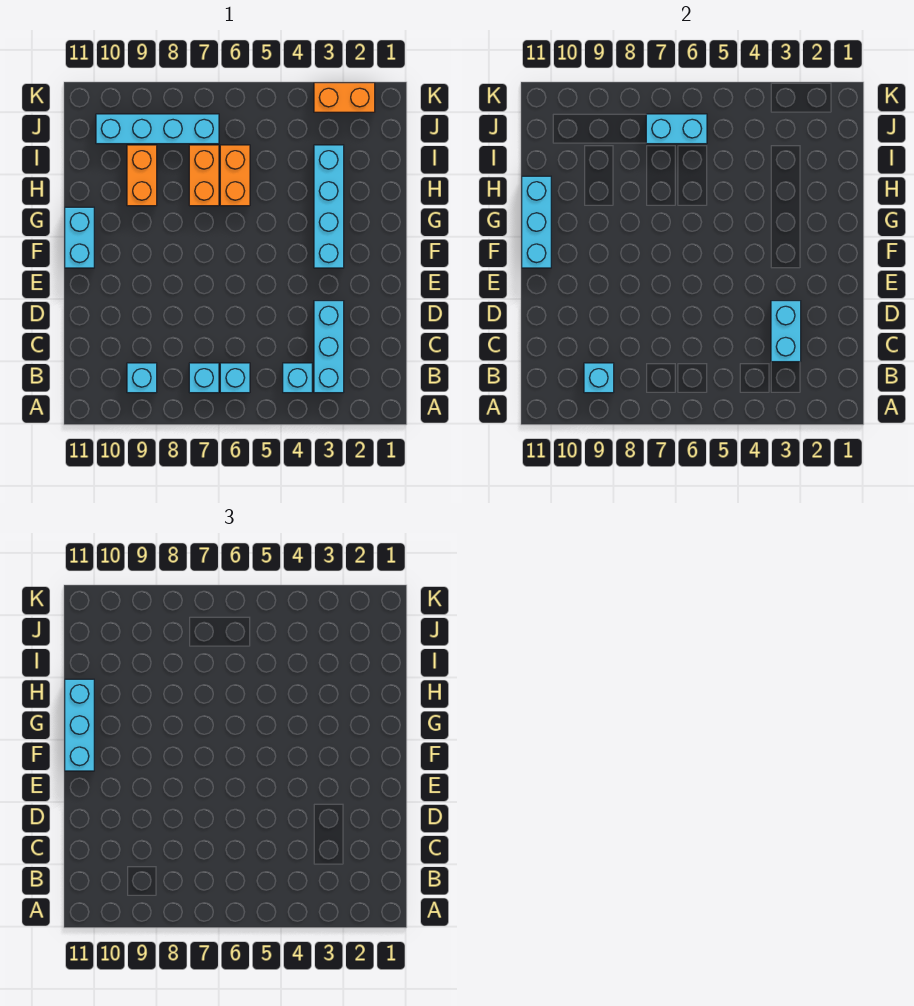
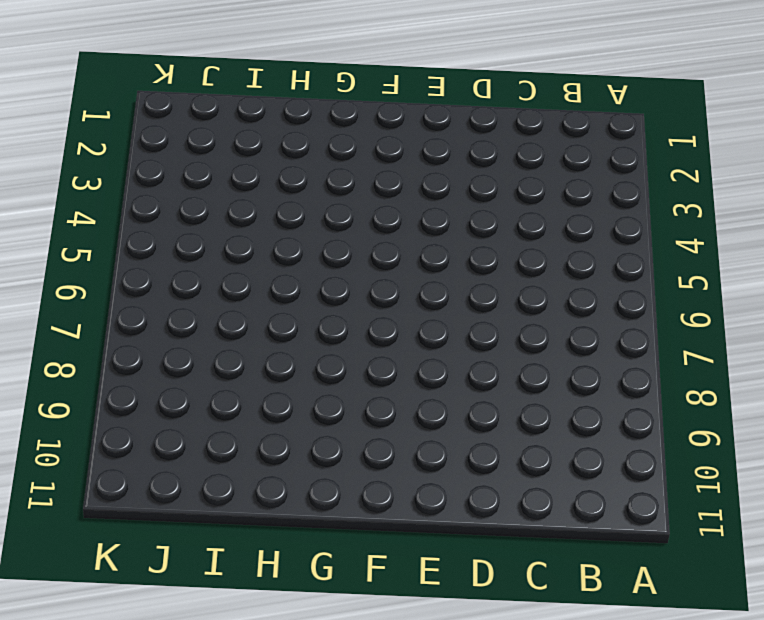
none -> cyan brick B3:D3 level 1
none -> cyan brick B4 level 1
none -> cyan brick B6 level 1

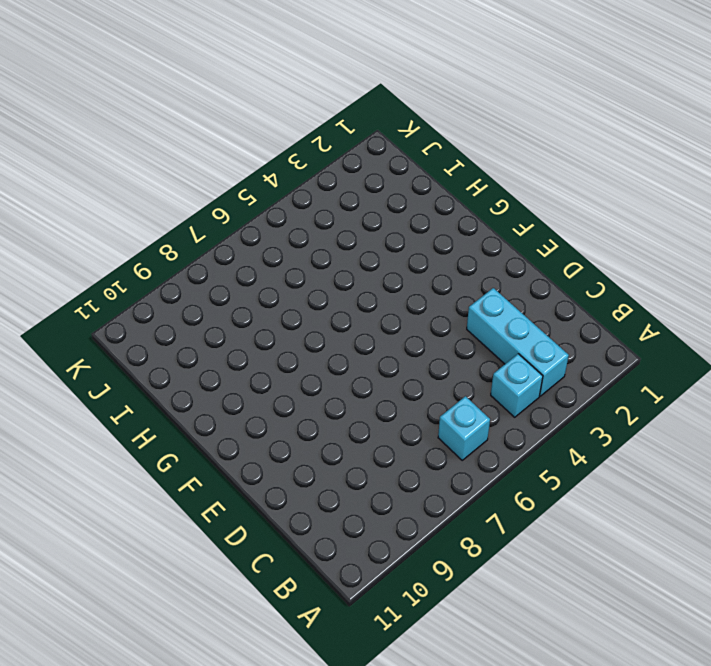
none -> cyan brick B7 level 1
none -> cyan brick B9 level 1
none -> cyan brick F3:I3 level 1

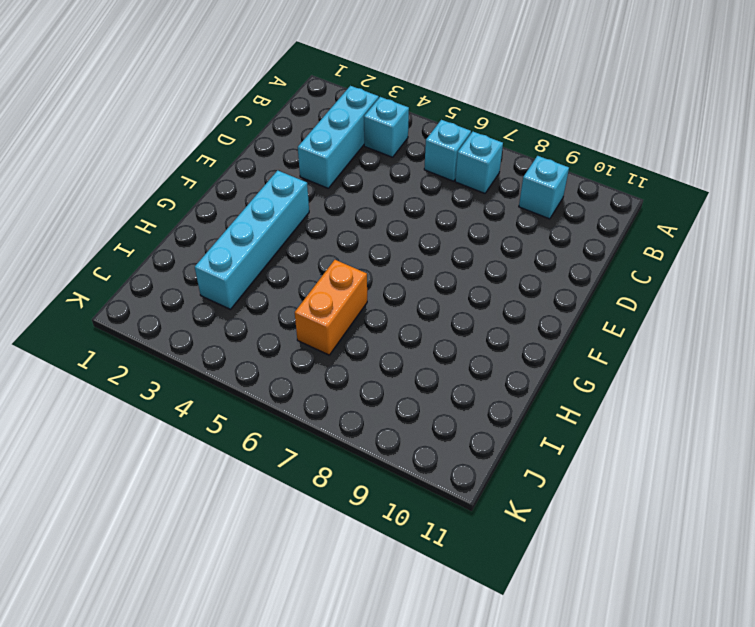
none -> cyan brick F11:G11 level 1
none -> orange brick H7:I7 level 1
none -> orange brick H9:I9 level 1

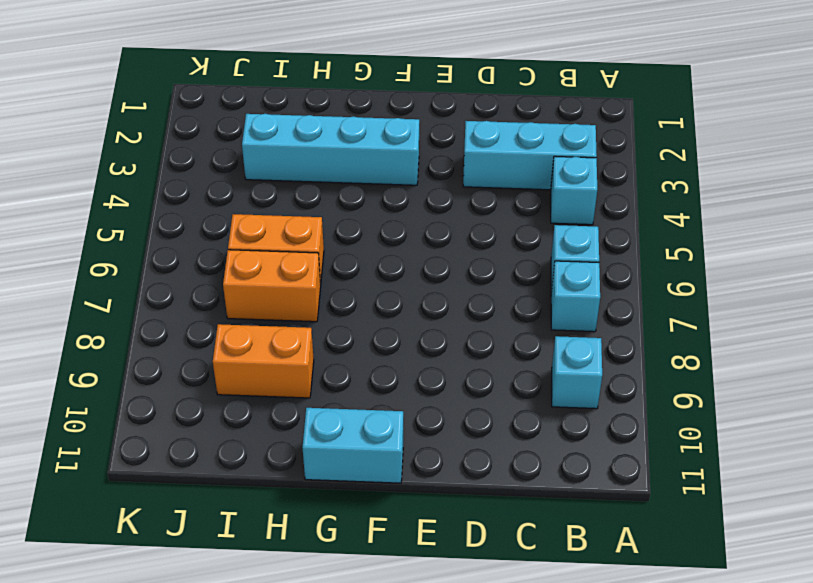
none -> cyan brick J7:J10 level 1
none -> orange brick K2:K3 level 1
none -> cyan brick B9 level 2

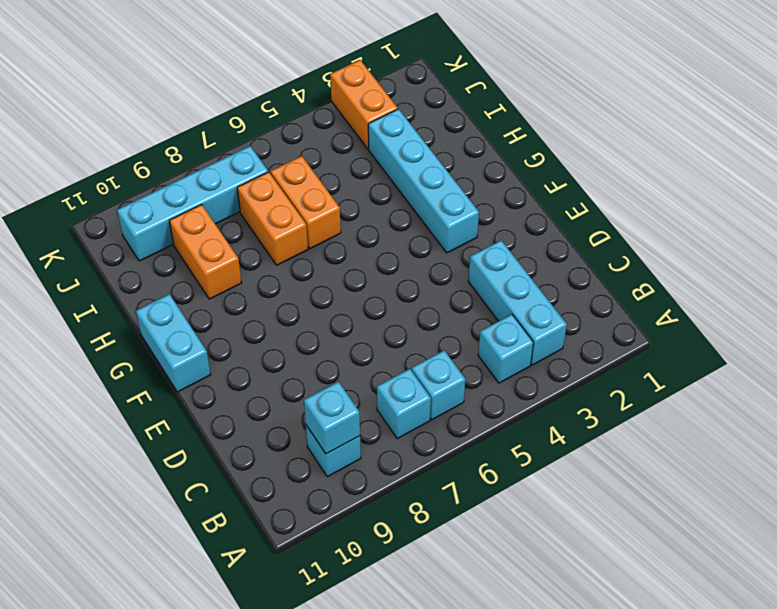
orange brick J3:K3 level 1 -> orange brick K2:K3 level 1
none -> cyan brick C3:D3 level 2
none -> cyan brick F11:H11 level 2
none -> cyan brick J6:J7 level 2

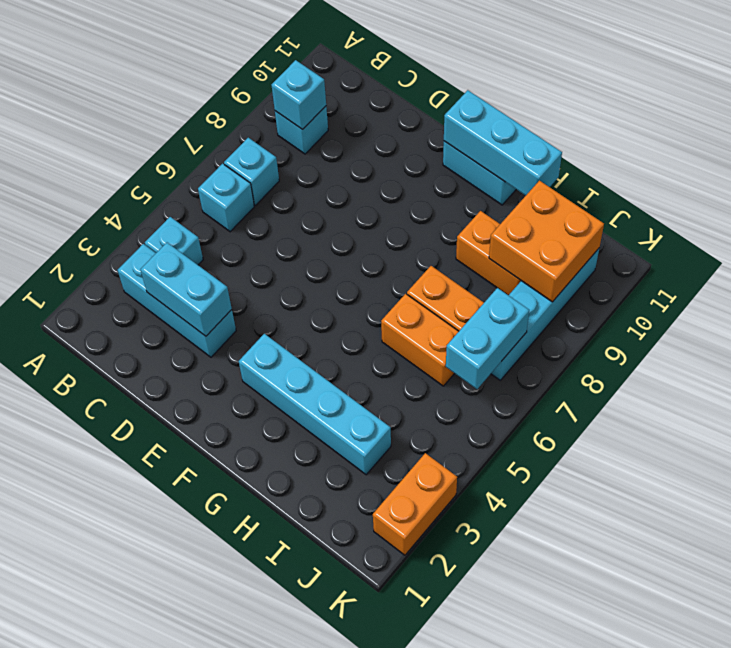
orange brick I9:J10 level 2 -> none
none -> cyan brick F11:H11 level 3

